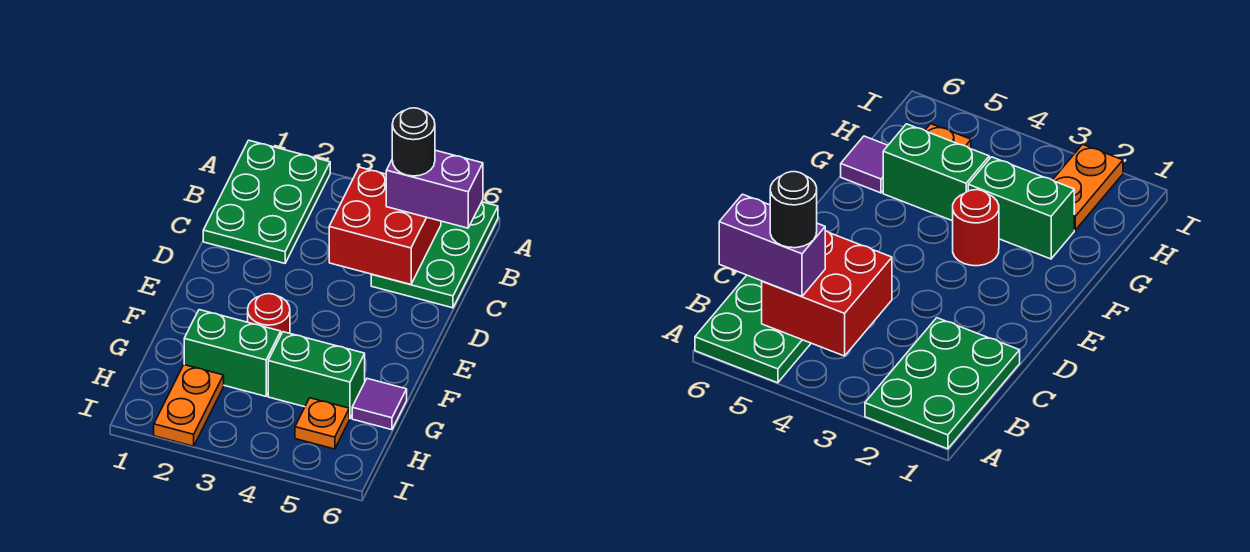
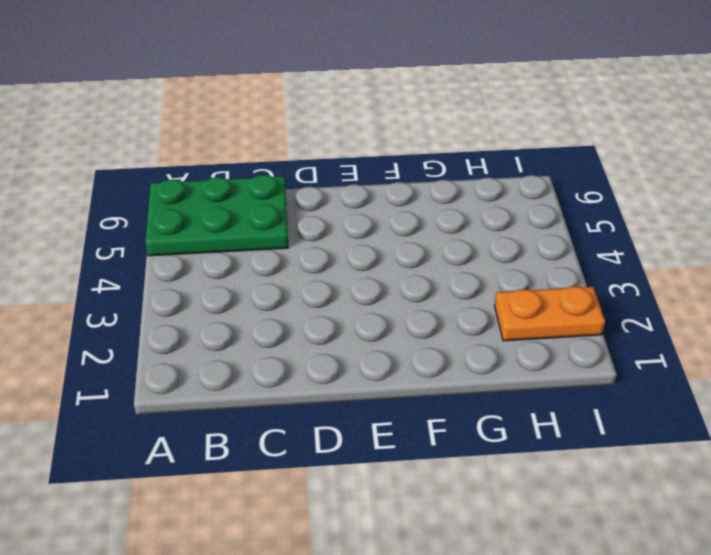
none -> green plate A1:C2 level 1
none -> red round brick F3 level 1

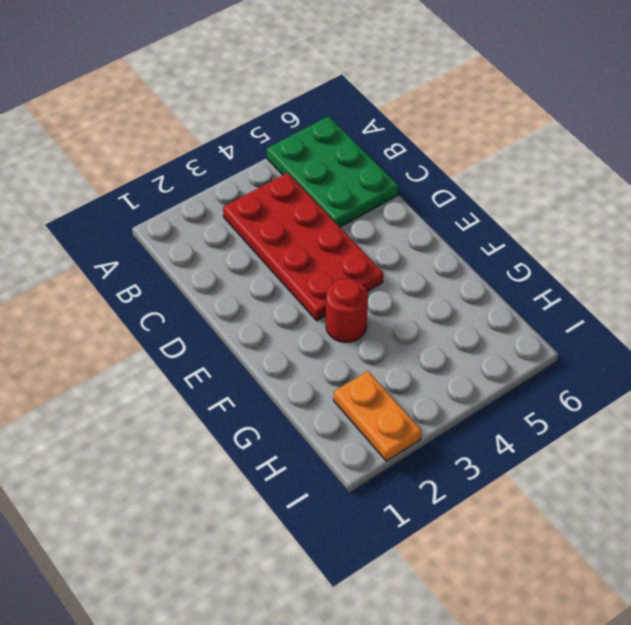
red plate B3:E4 level 1 -> none
none -> green plate A1:C2 level 1
none -> green brick G2:G3 level 1

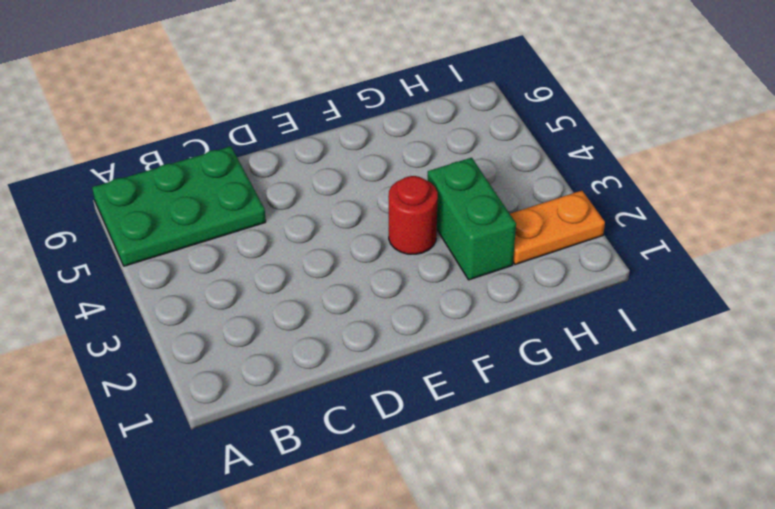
none -> green plate A1:C2 level 1
none -> green brick G4:G5 level 1

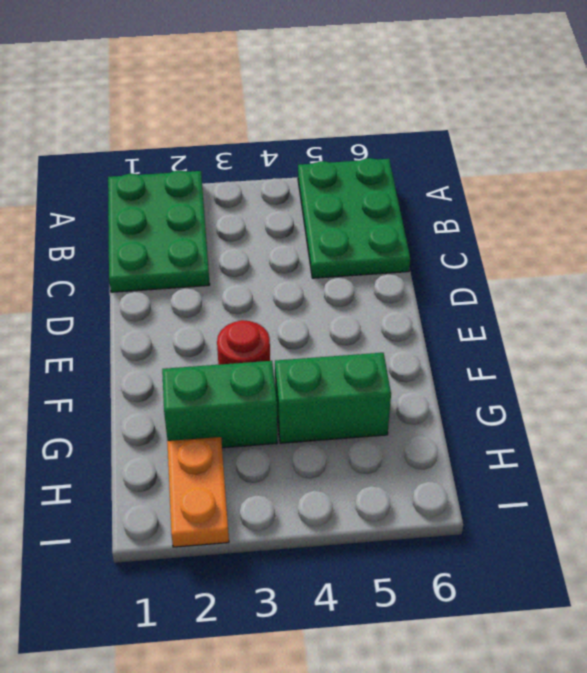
none -> purple tile G6 level 1
none -> orange plate H5 level 1

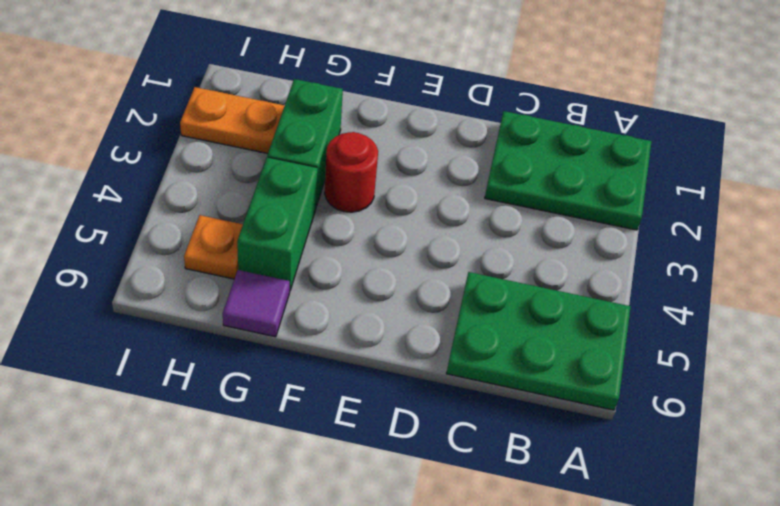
none -> red brick B4:C5 level 2
none -> purple brick B5:B6 level 3

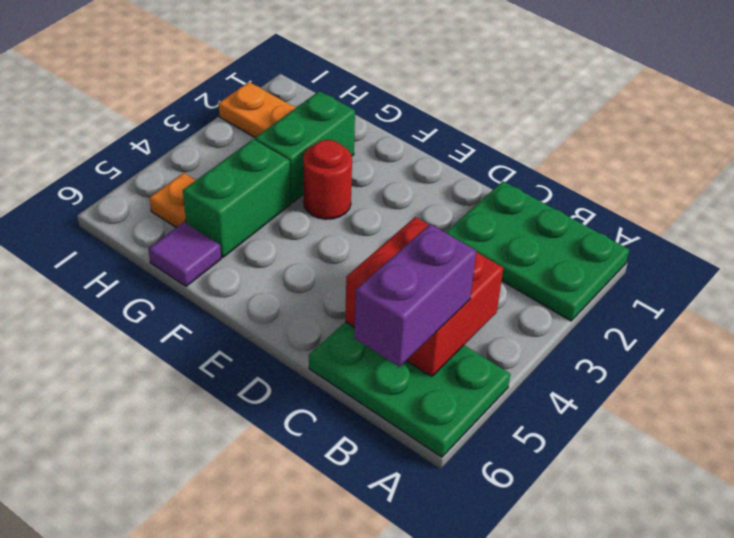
none -> black round brick B5 level 4

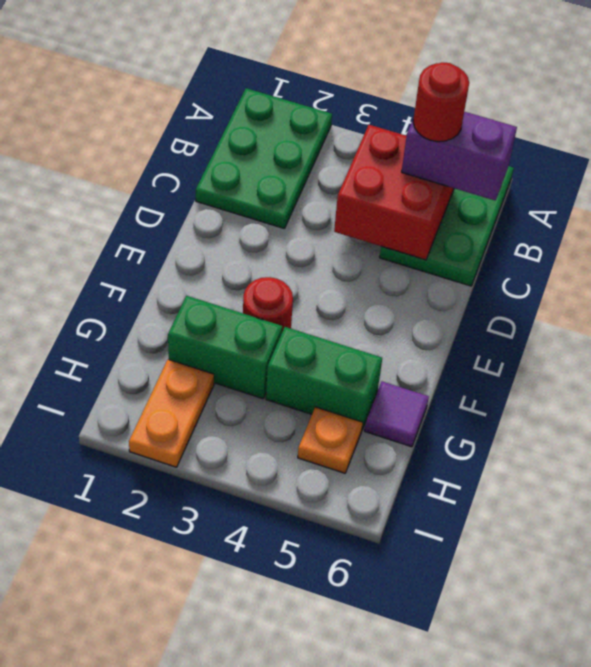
red round brick B5 level 4 -> black round brick B5 level 4

